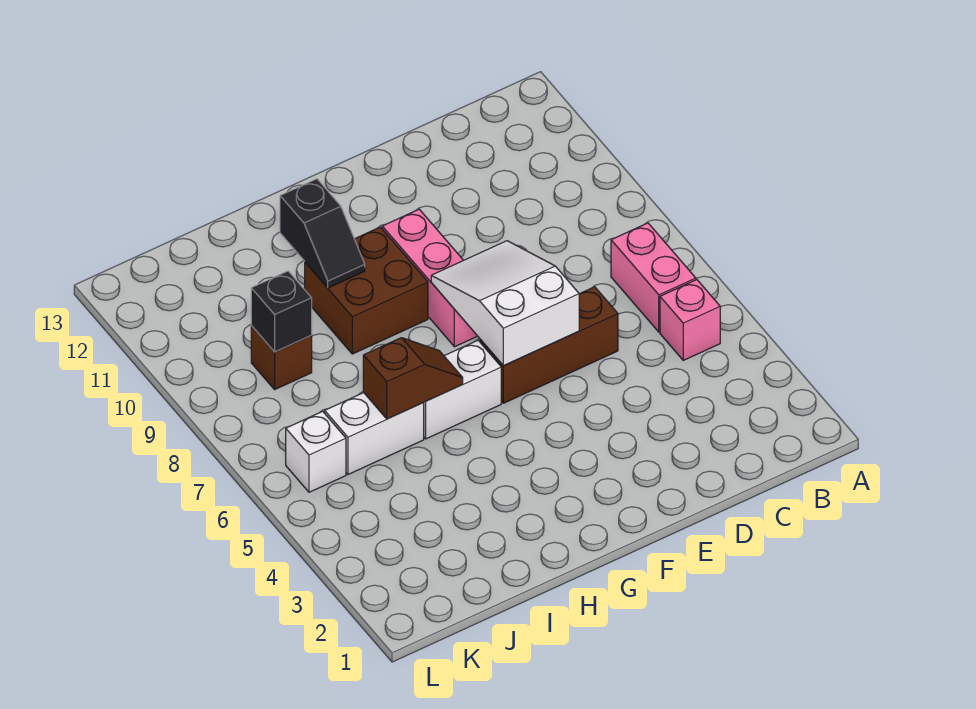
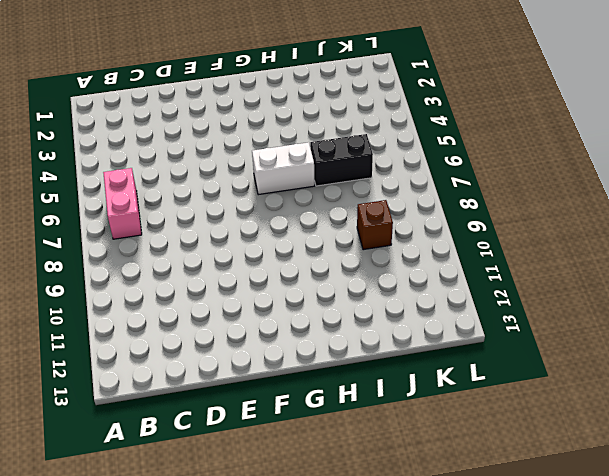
black brick I6:J6 level 1 -> white brick I6:J6 level 1
none -> pink brick B5 level 1
none -> brown brick D6:F6 level 1
none -> pink brick F8:F10 level 1

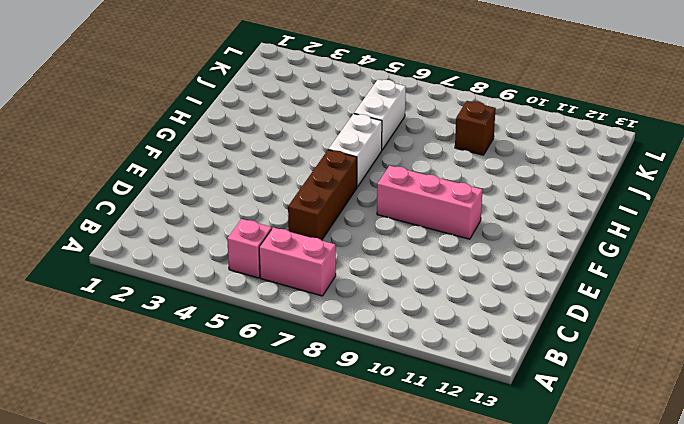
none -> brown brick G9:H10 level 1
none -> white brick K6 level 1
none -> white slope E6:F8 level 2 top 6

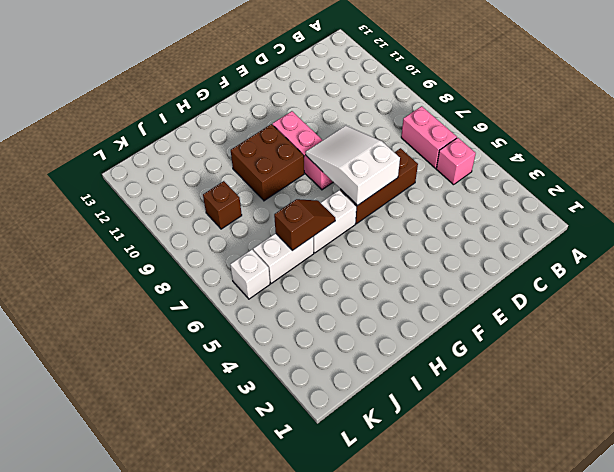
none -> black slope H10:H11 level 2 top 11
none -> black brick J9 level 2

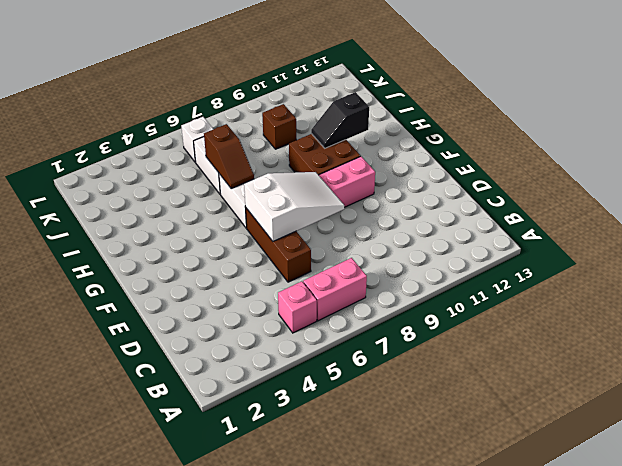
none -> black brick J9 level 2

